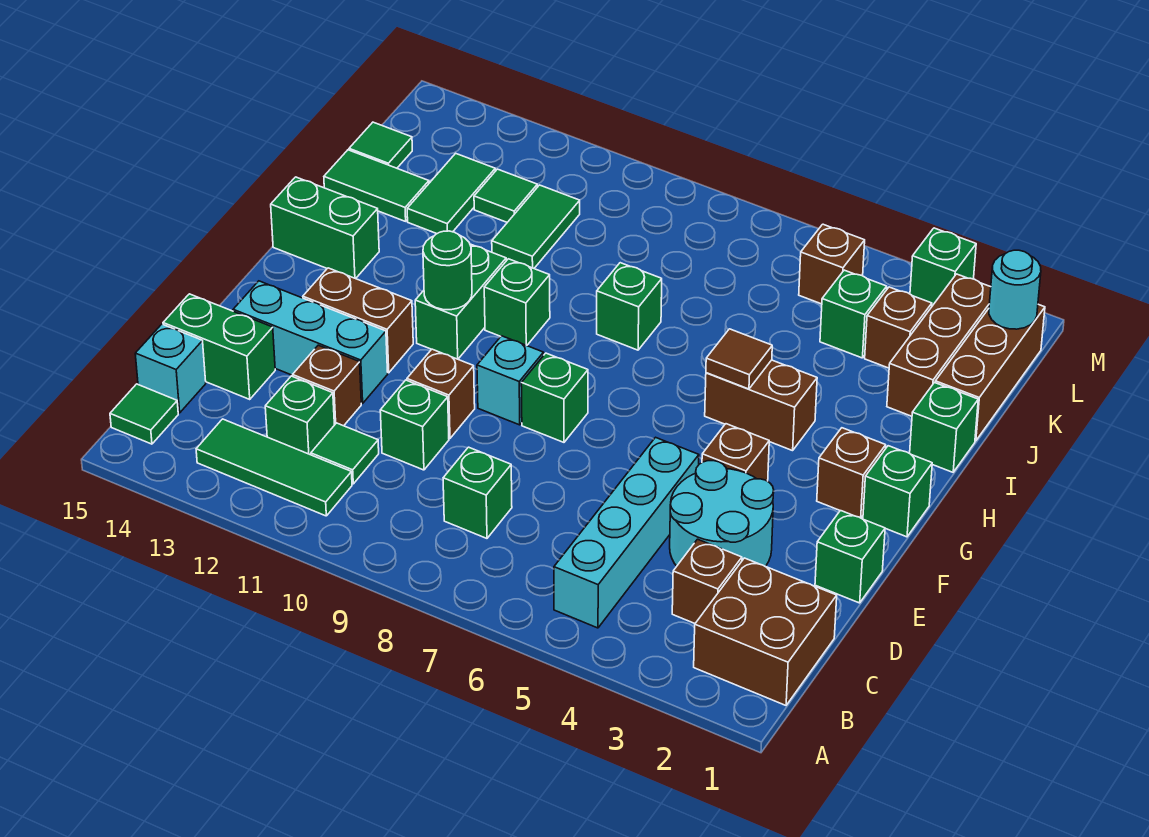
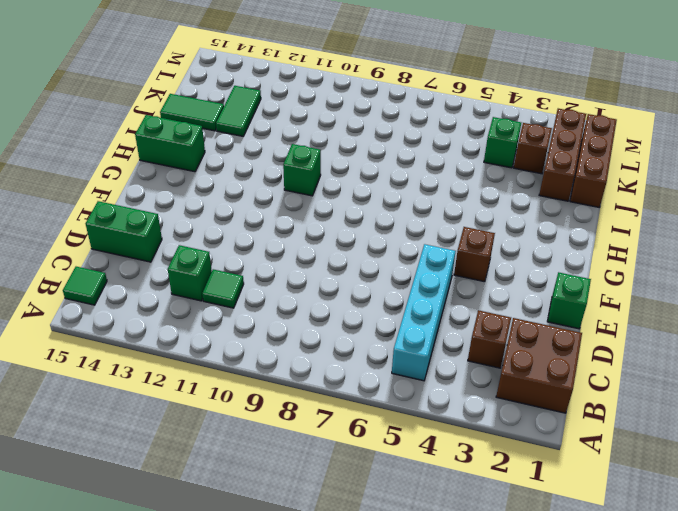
none -> green tile B11:B13 level 1
none -> green brick C8 level 1
none -> cyan brick C15 level 1
none -> cyan round brick D3:E4 level 1

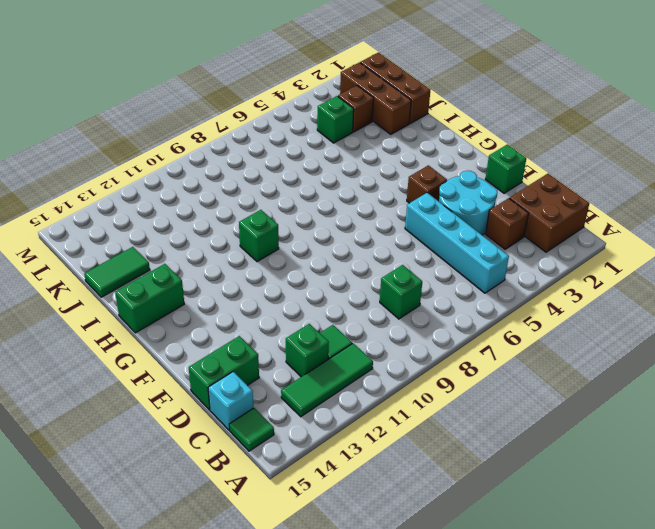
none -> green brick D10 level 1
none -> brown brick D12 level 1
none -> brown brick E10 level 1
none -> cyan brick E12:E14 level 1

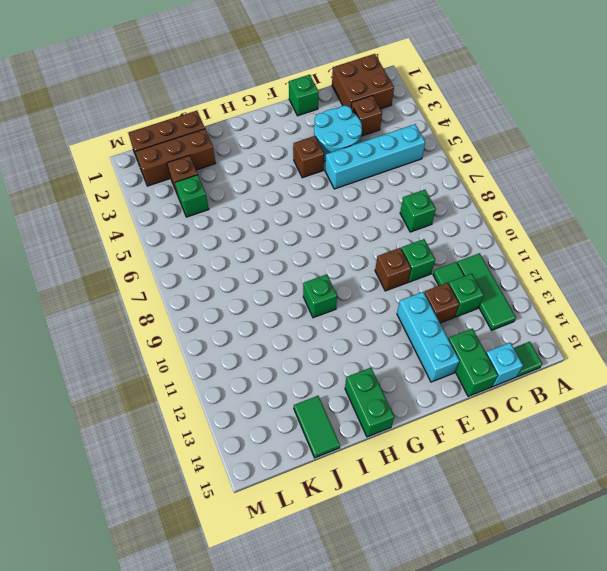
none -> green brick F8 level 1
none -> cyan brick F9 level 1
none -> brown brick F12:F13 level 1
none -> green brick G1 level 1

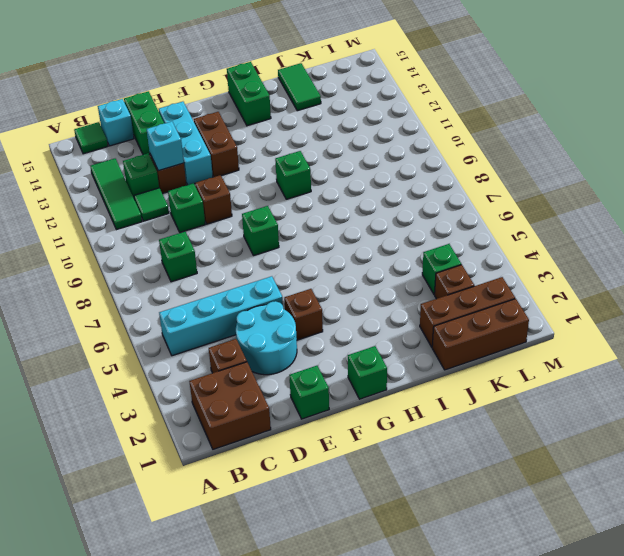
cyan brick D12 level 2 -> cyan brick F9 level 1
none -> brown brick G2 level 1
none -> green brick G11:H11 level 1
none -> brown brick H4:H5 level 1
none -> green brick I1 level 1

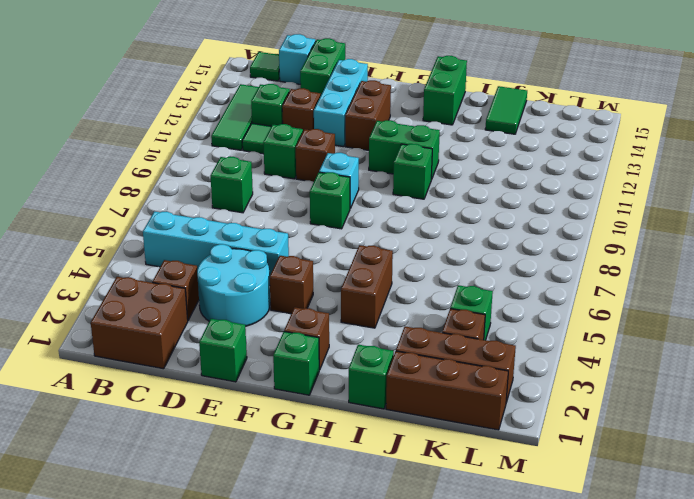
none -> green brick I8 level 1
none -> green tile J11:K11 level 1
none -> green tile J13:K13 level 1
none -> green tile K12 level 1

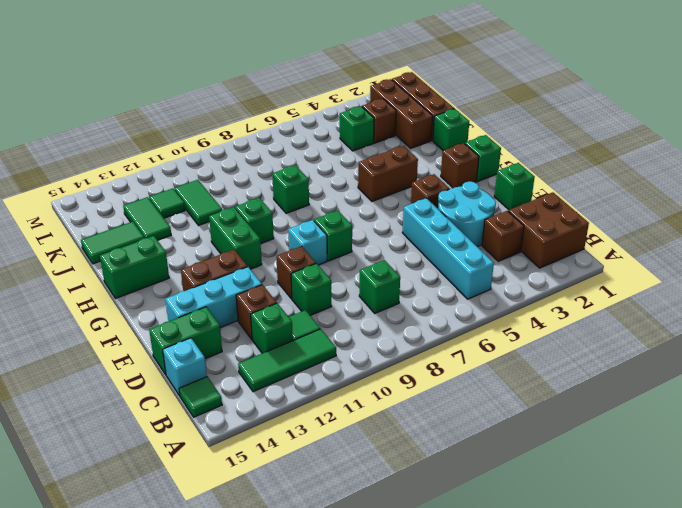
none -> green tile K15 level 1
none -> brown brick L5 level 1
none -> green brick M3 level 1
none -> green round brick G11 level 2

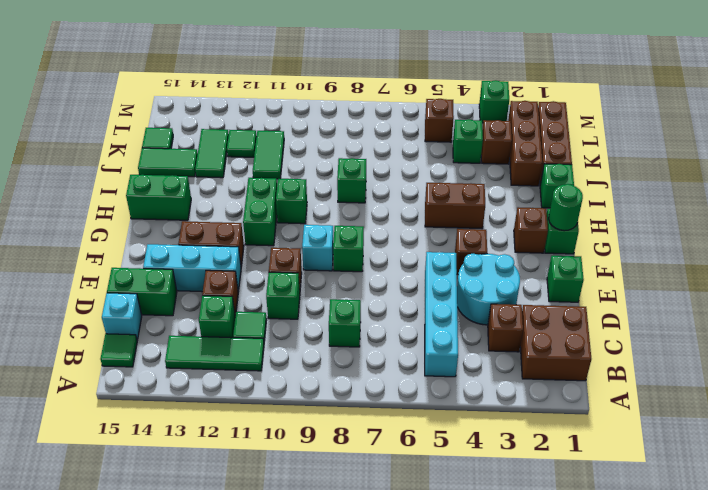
green round brick G1 level 2 -> green round brick G11 level 2
none -> brown tile H5 level 2
none -> cyan round brick L1 level 2

